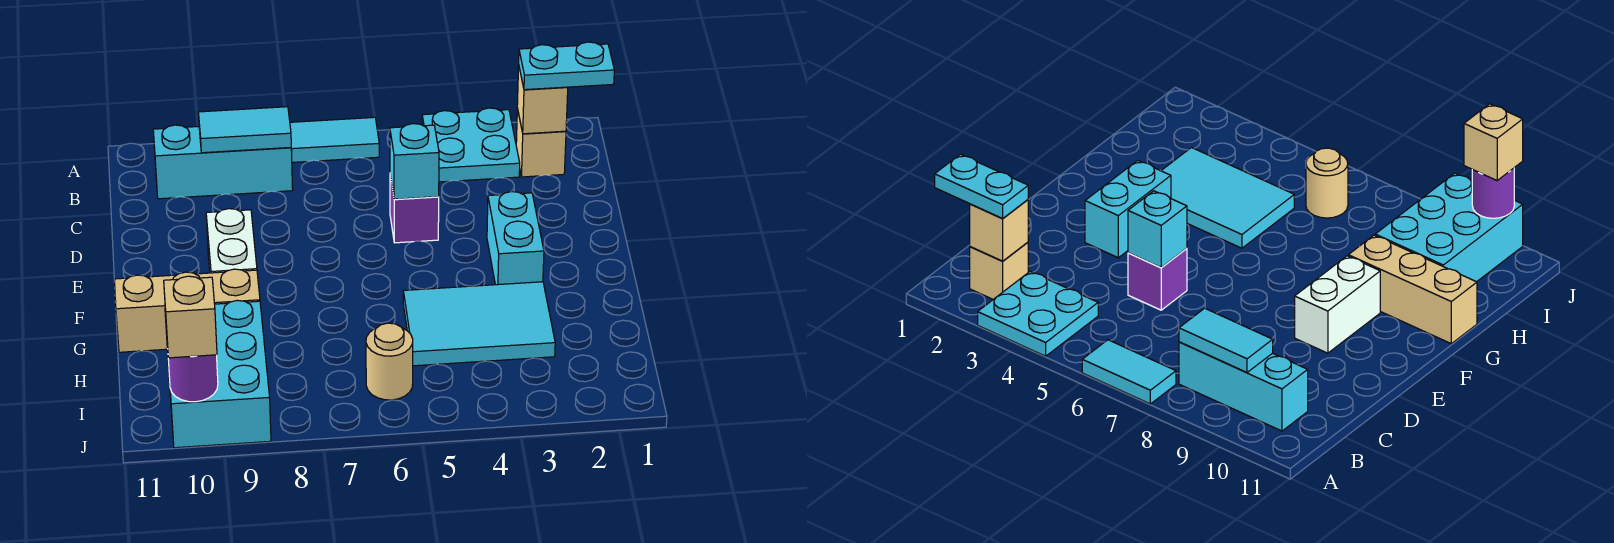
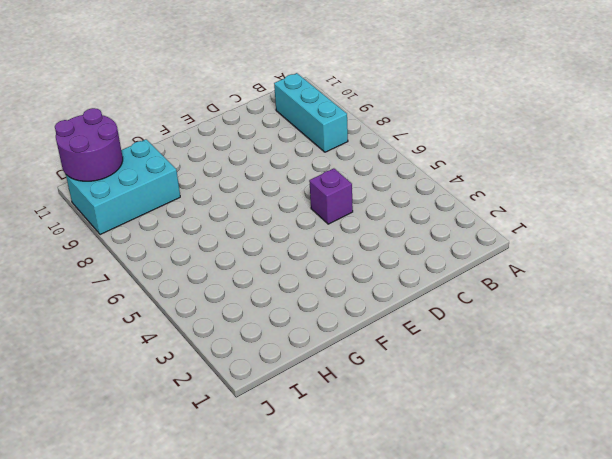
purple round brick I10:J11 level 2 -> purple round brick J10 level 2
none -> cyan plate A3:B4 level 1
none -> cyan tile A6:A7 level 1
none -> tan brick B2 level 1

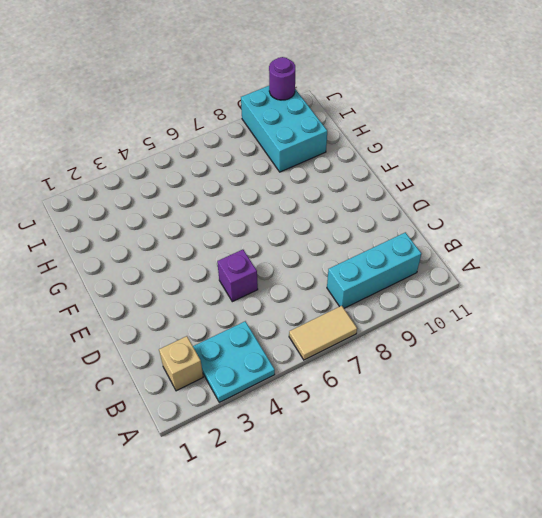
tan tile A6:A7 level 1 -> cyan tile A6:A7 level 1
none -> cyan brick E3:F3 level 1
none -> white brick E9:F9 level 1
none -> cyan tile G3:H5 level 1

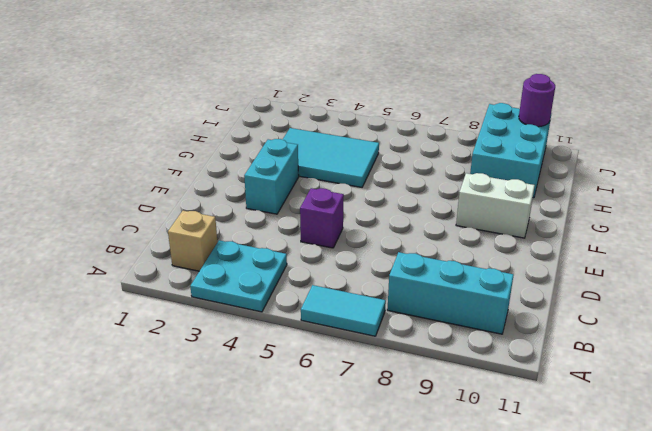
white brick F9:F10 level 1 -> white brick E9:F9 level 1
none -> tan brick G9:G11 level 1
none -> tan round brick I6 level 1
none -> tan brick B2 level 2

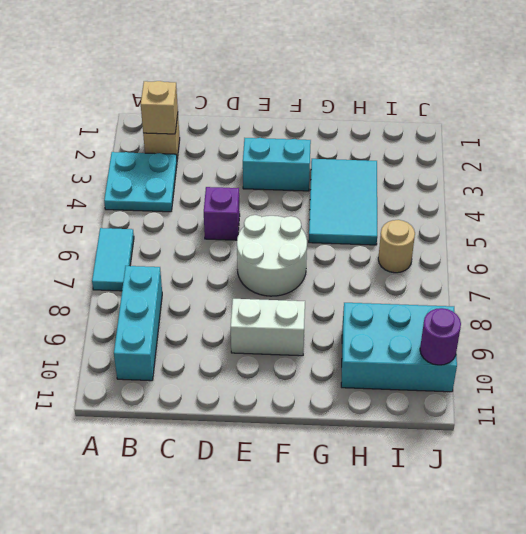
white round brick E6:F7 level 1 -> none
none -> tan brick G9:G11 level 1
none -> cyan tile B8:B9 level 2
none -> cyan brick D5 level 2

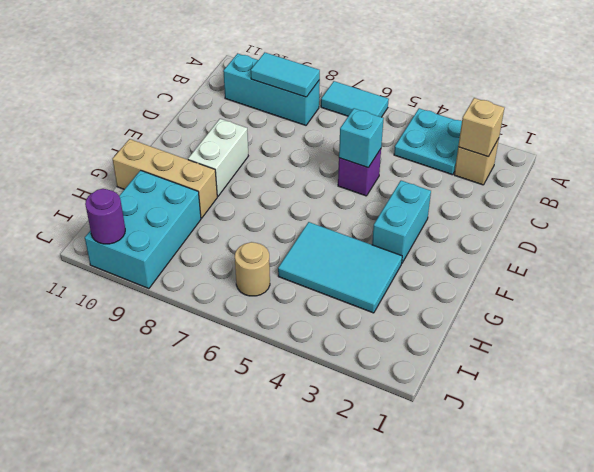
none -> cyan plate B1:B2 level 3
none -> tan brick J10 level 3

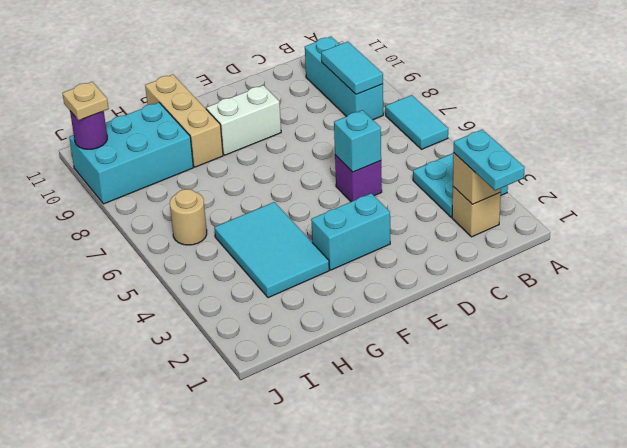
tan plate J10 level 3 -> tan brick J10 level 3

